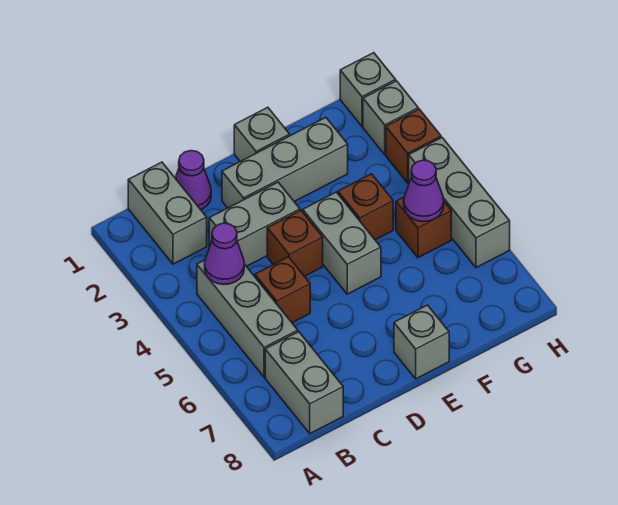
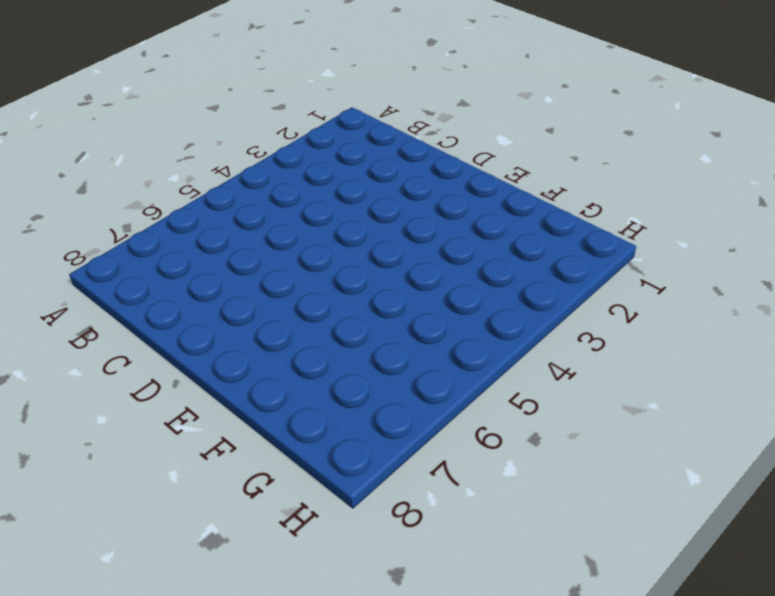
none -> grey brick B1:B2 level 1
none -> grey brick B4:B6 level 1
none -> grey brick B7:B8 level 1

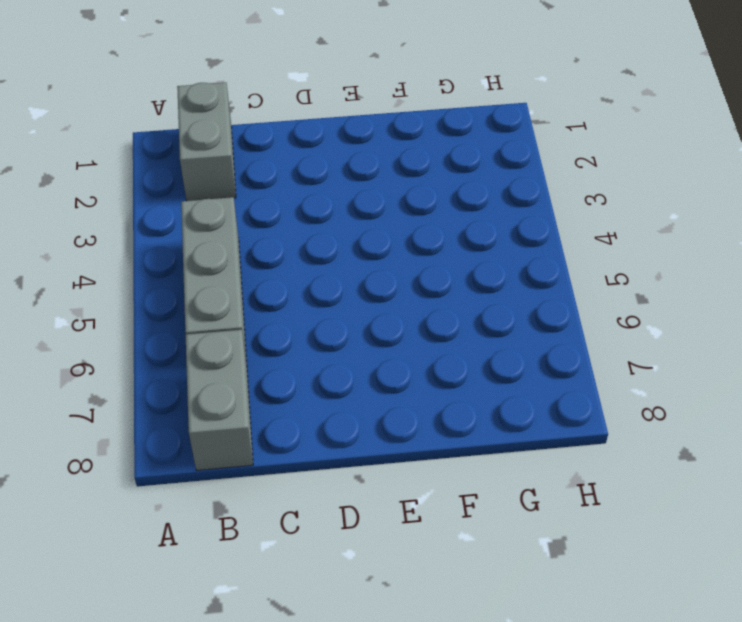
none -> purple cone C1 level 1
none -> grey brick C3:D3 level 1
none -> brown brick C5 level 1

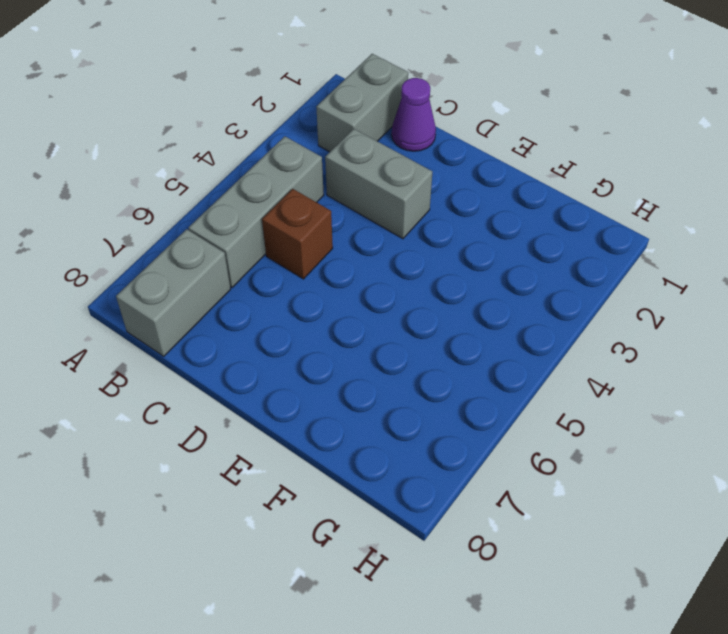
none -> grey brick D2:F2 level 1
none -> brown brick D4 level 1
none -> grey brick E1 level 1

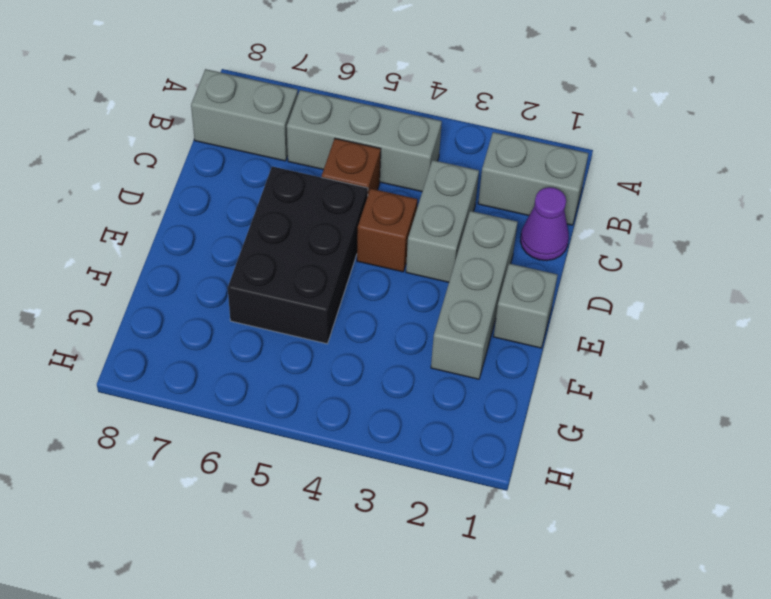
black brick D5:F6 level 1 -> grey brick E4:E5 level 1
none -> grey brick E8 level 1
none -> brown brick F4 level 1
none -> brown brick G5 level 1

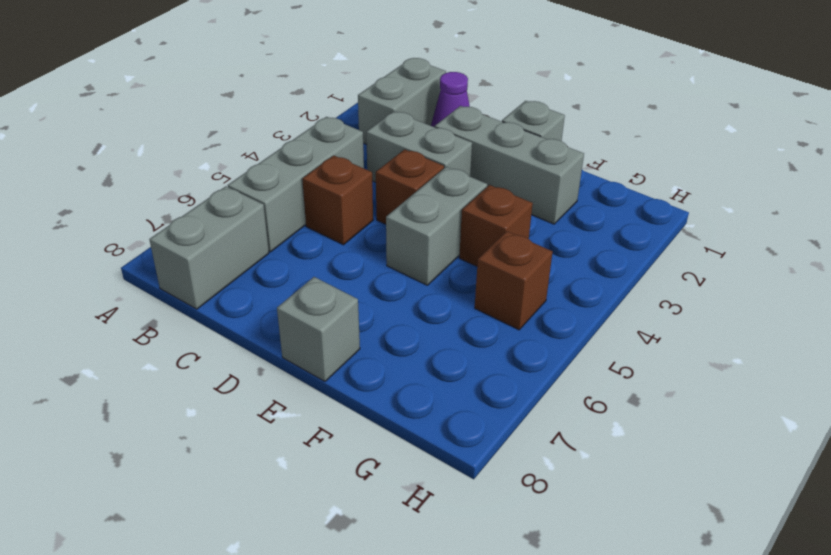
none -> grey brick H1 level 1
none -> grey brick H2 level 1
none -> brown brick H3 level 1

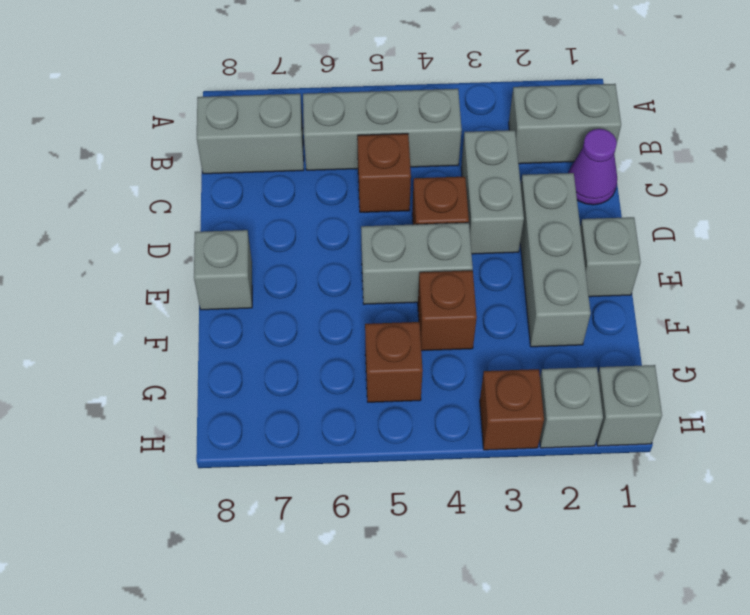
none -> grey brick H4:H6 level 1
none -> purple cone B4 level 2
none -> purple cone G5 level 2

